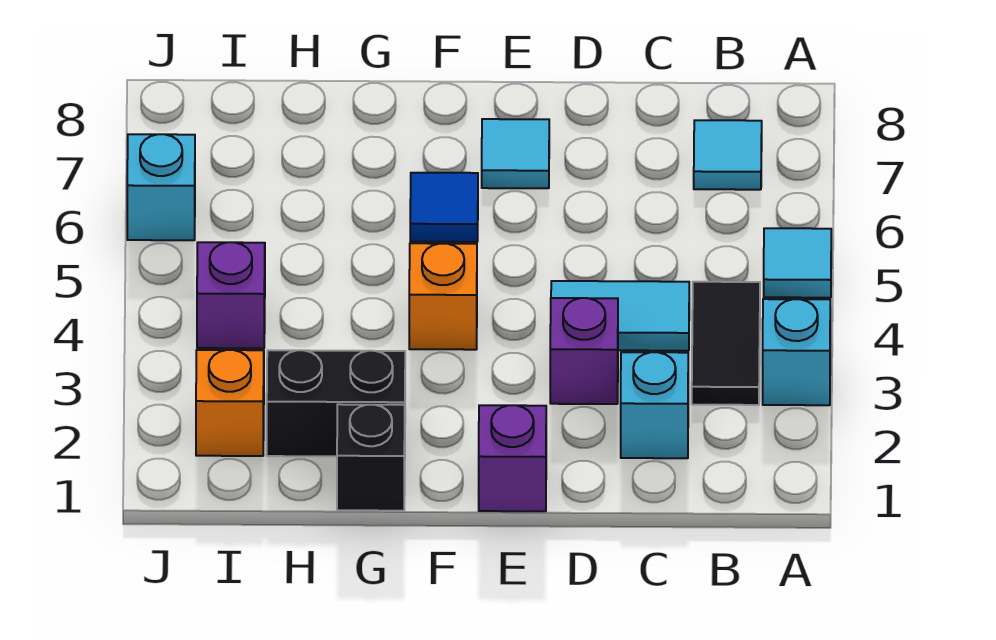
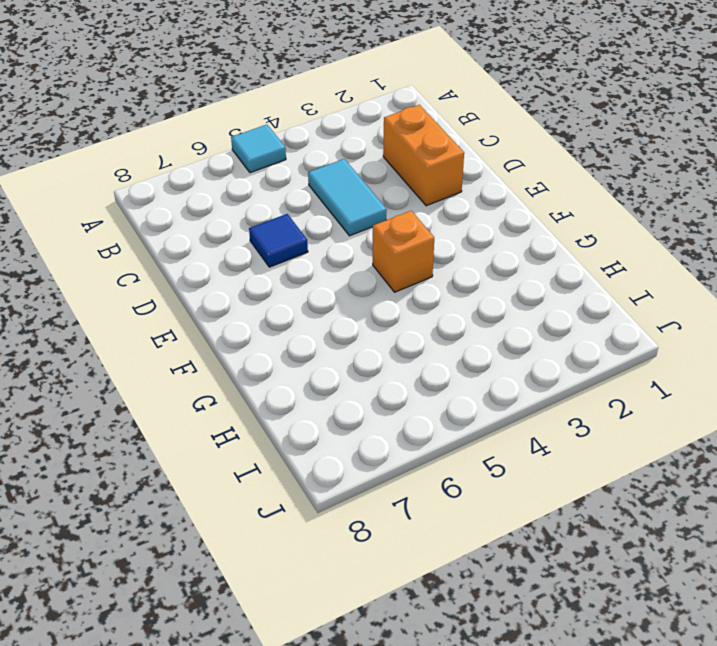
orange brick C2:D2 level 1 -> cyan brick C2 level 1
blue tile D6 level 1 -> blue tile F6 level 1
none -> cyan brick A3 level 1
none -> black tile B3:B4 level 1
none -> cyan tile B7 level 1

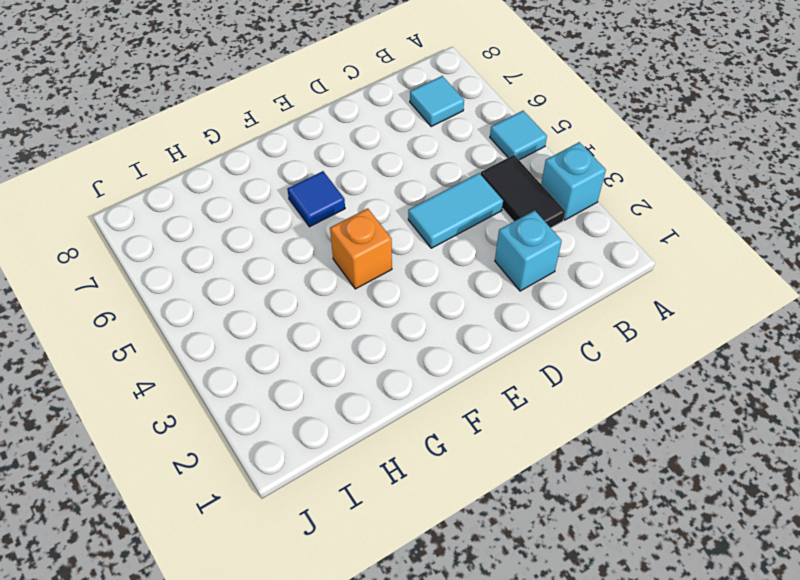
none -> purple brick D3 level 1
none -> purple brick E1 level 1
none -> cyan tile E7 level 1

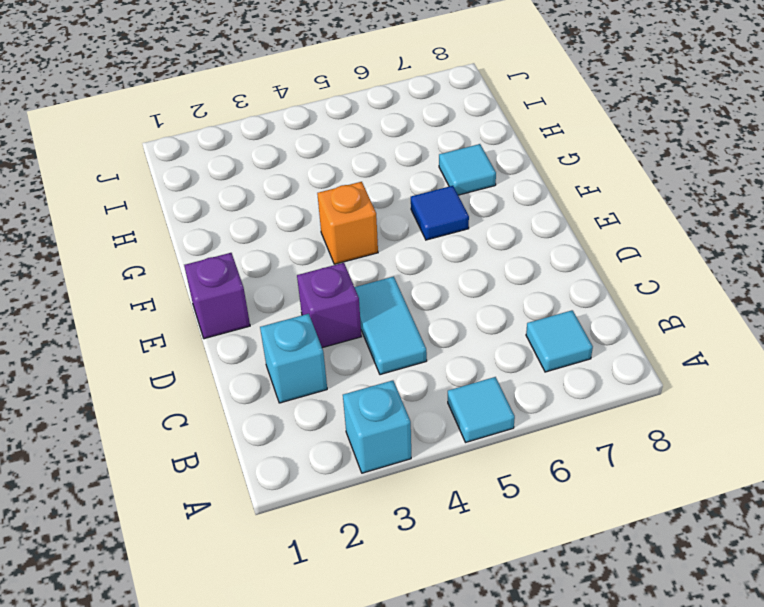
cyan tile G7 level 1 -> cyan tile E7 level 1
none -> black tile B3:B4 level 1
none -> black brick G1 level 1
none -> black brick G2:H2 level 1

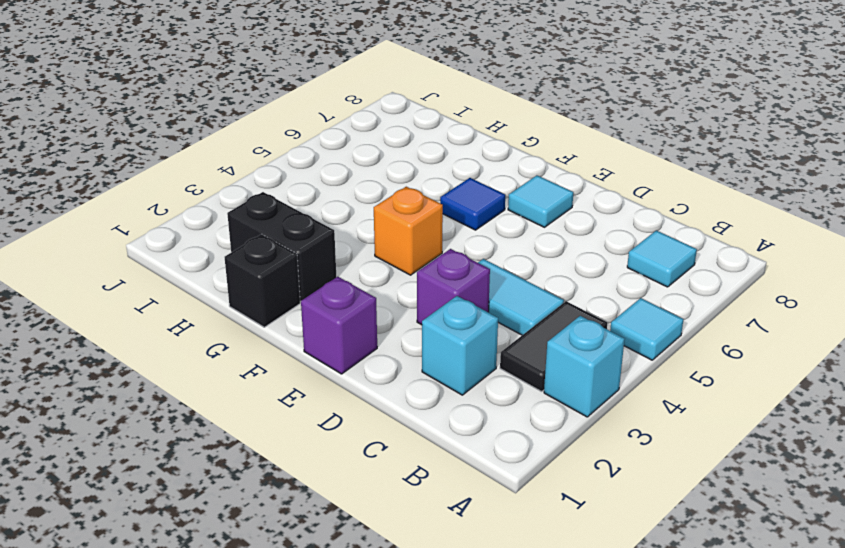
none -> orange brick I2 level 1
none -> purple brick I4 level 1
none -> cyan brick J6 level 1

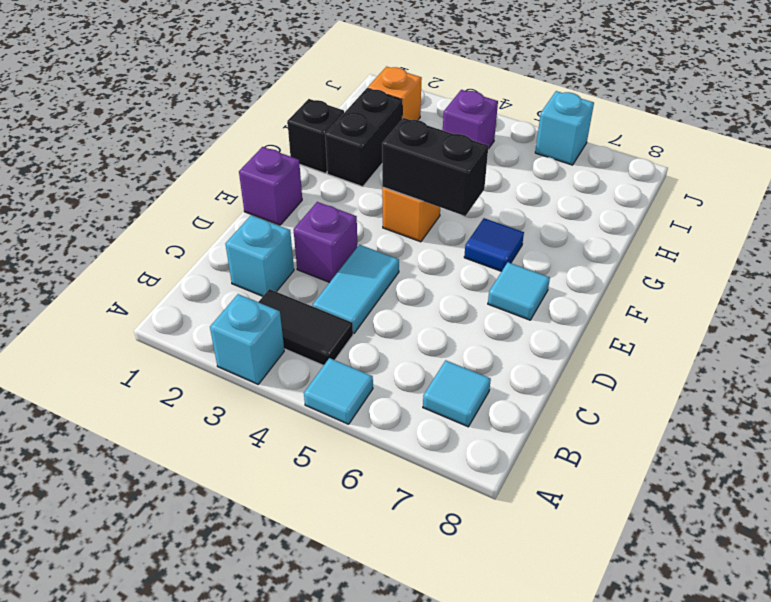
black brick F4:F5 level 2 -> none

